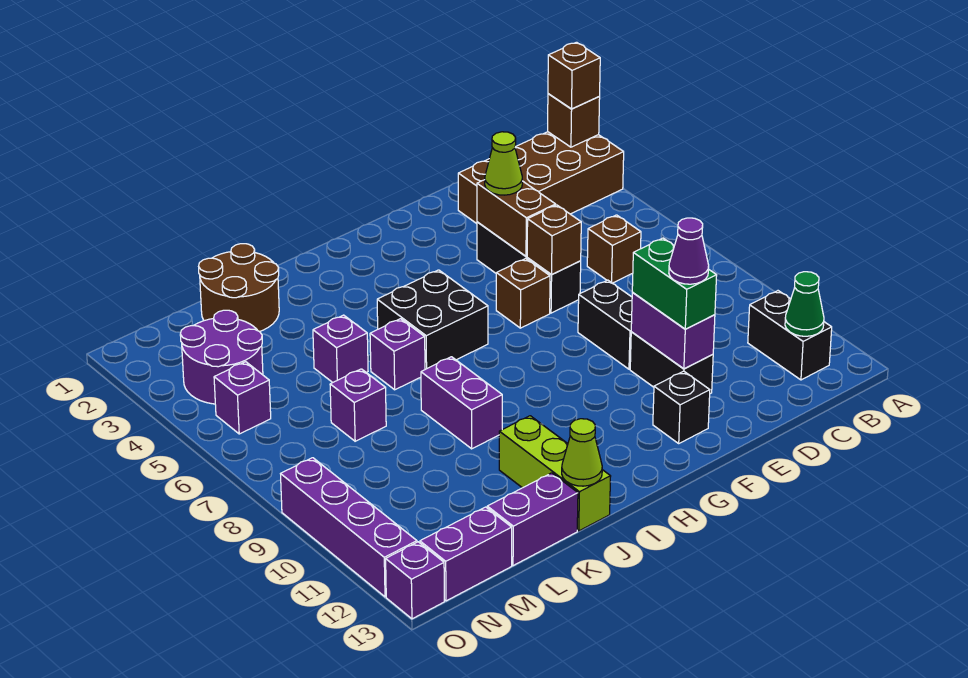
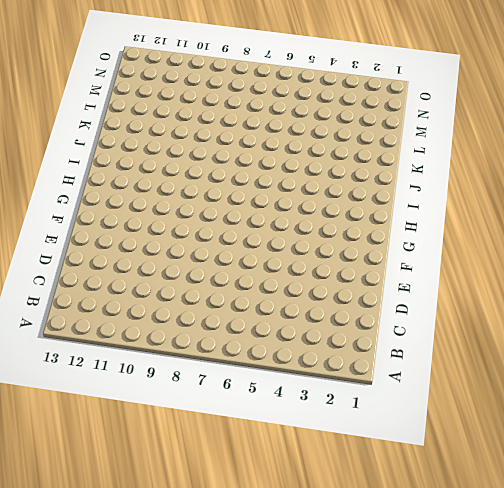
none -> brown brick A2:D3 level 1
none -> black brick B11:B12 level 1
none -> brown brick C6 level 1
none -> black brick E4:E6 level 1

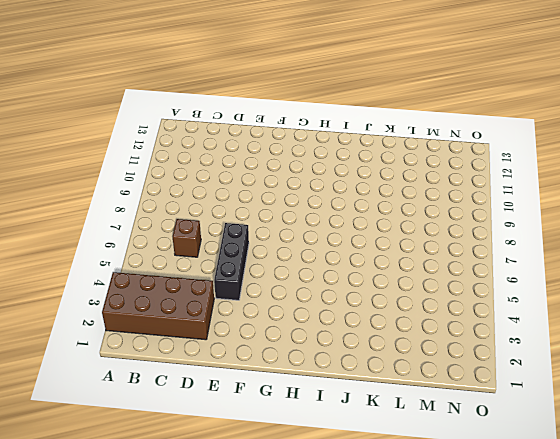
none -> black brick B11:B12 level 1
none -> black brick E8:E9 level 1
none -> black brick E10:E11 level 1
none -> brown brick F6 level 1

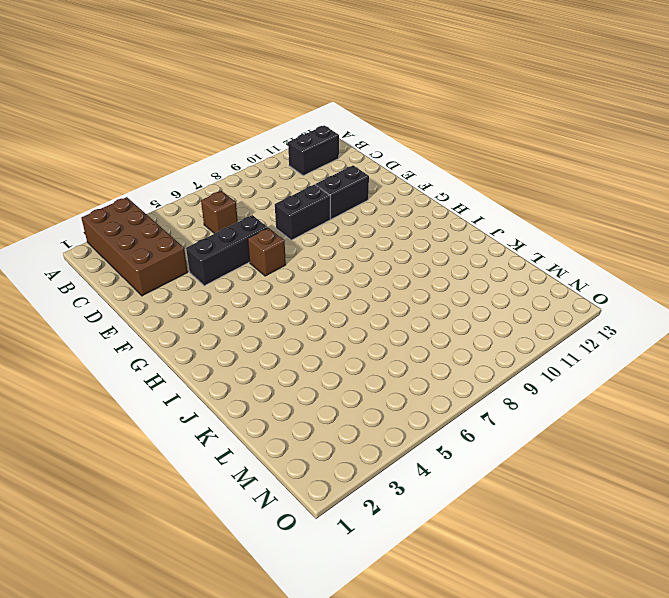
none -> black brick F12 level 1
none -> black brick H5:I6 level 1
none -> purple brick J6 level 1
none -> purple brick J8:J9 level 1

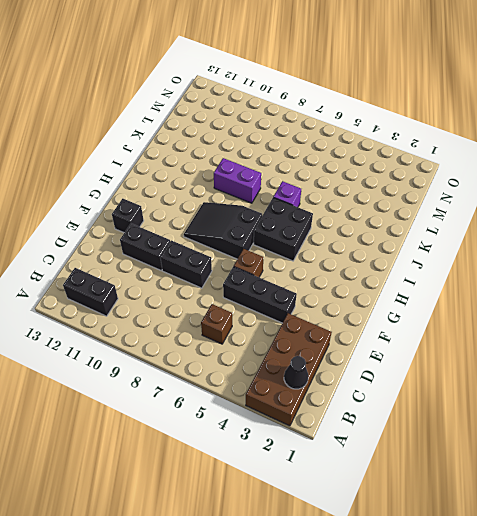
black cone B2 level 2 -> none
black slope G7:H9 level 1 top 7 -> none
none -> lime brick J11:J13 level 1
none -> brown round brick K1:L2 level 1
none -> purple brick K5 level 1
none -> purple brick K13:L13 level 1

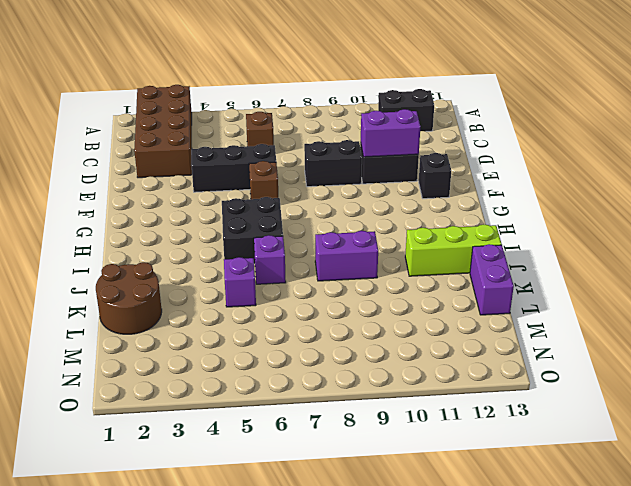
none -> purple brick L7 level 1
none -> purple round brick M3:N4 level 1
none -> purple brick M13:N13 level 1
none -> purple brick N5 level 1

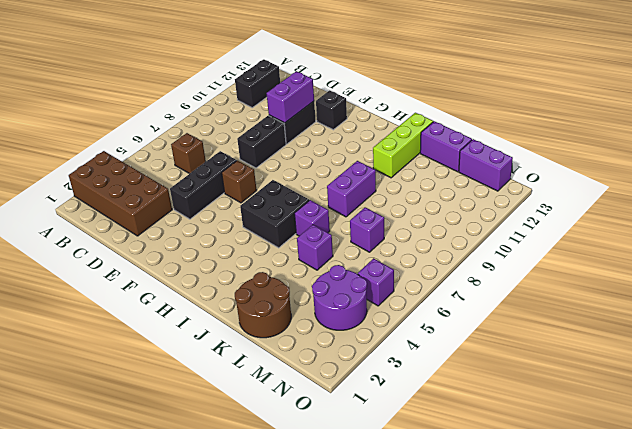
none -> purple brick O9:O12 level 1
none -> purple brick O13 level 1
none -> brown brick A2 level 2
none -> green cone B12 level 2

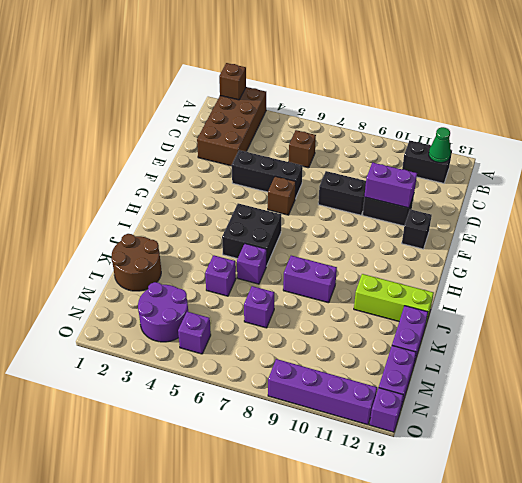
none -> brown brick E4:E5 level 2
none -> brown brick E6 level 2
none -> lime cone J13 level 2
none -> brown brick A2 level 3

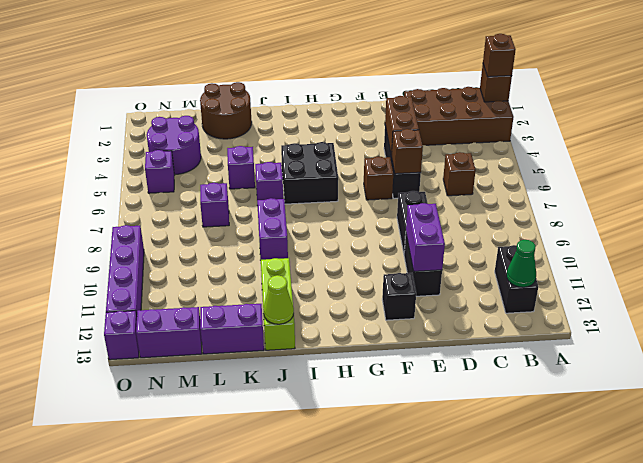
none -> lime cone E4 level 3
none -> green brick E10:E11 level 3
none -> purple cone E11 level 4

